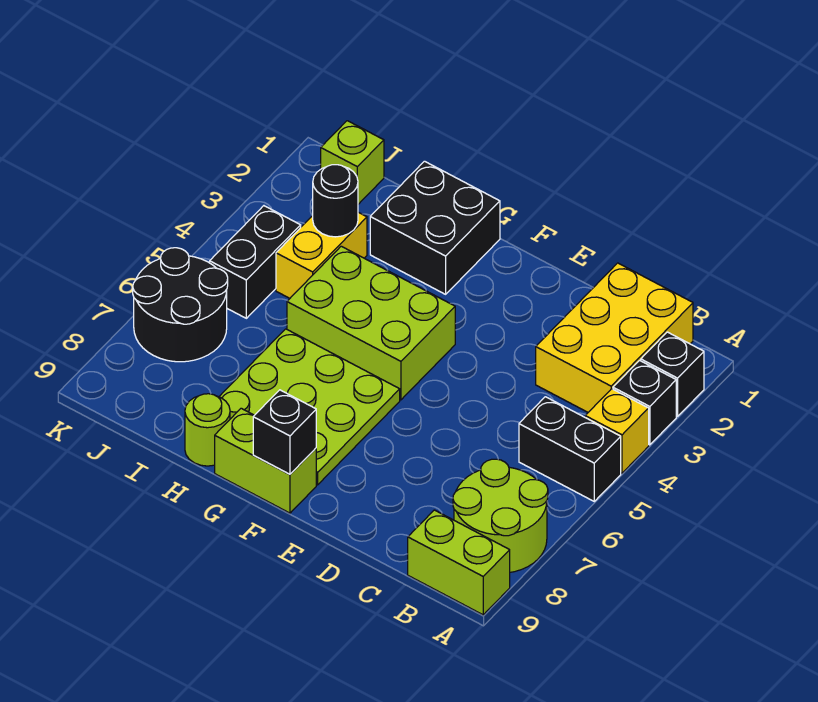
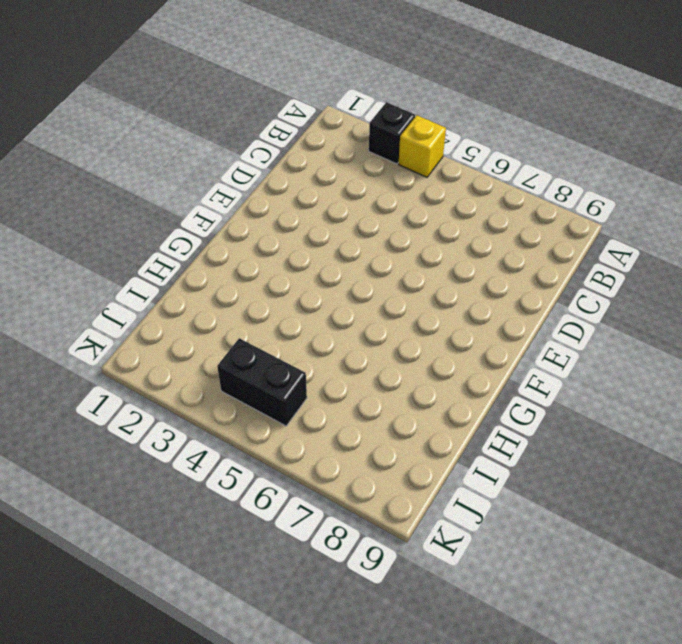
none -> black brick A2 level 1
none -> black brick A5:B5 level 1
none -> lime round brick A7:B8 level 1

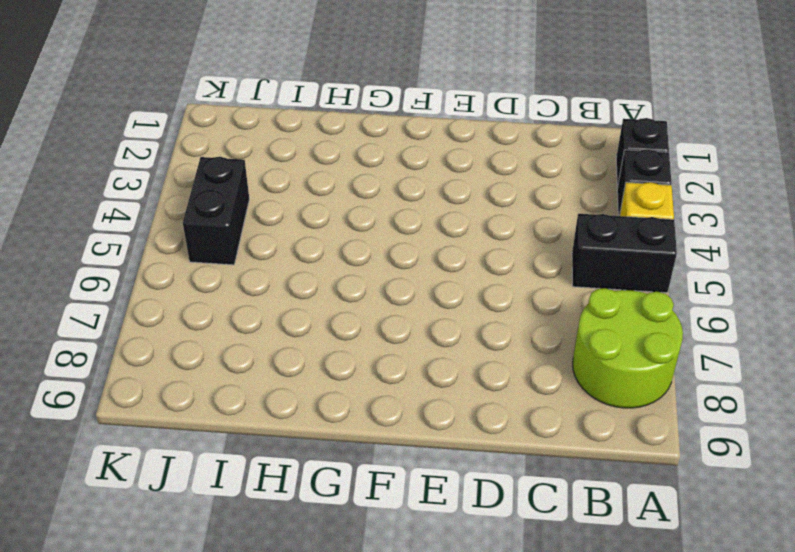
none -> lime brick A9:B9 level 1
none -> yellow brick B1:C3 level 1
none -> lime brick F4:H5 level 1

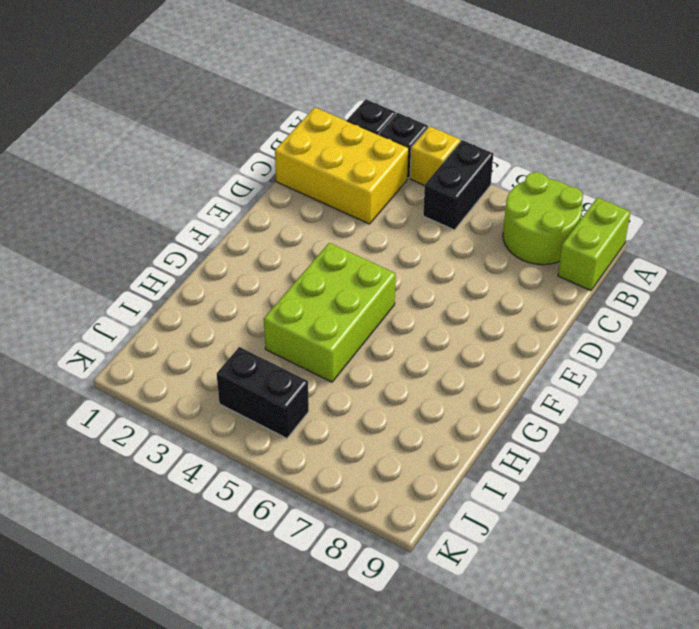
none -> lime plate F6:H8 level 1
none -> lime brick F9:G9 level 1
none -> black brick G1:H2 level 1

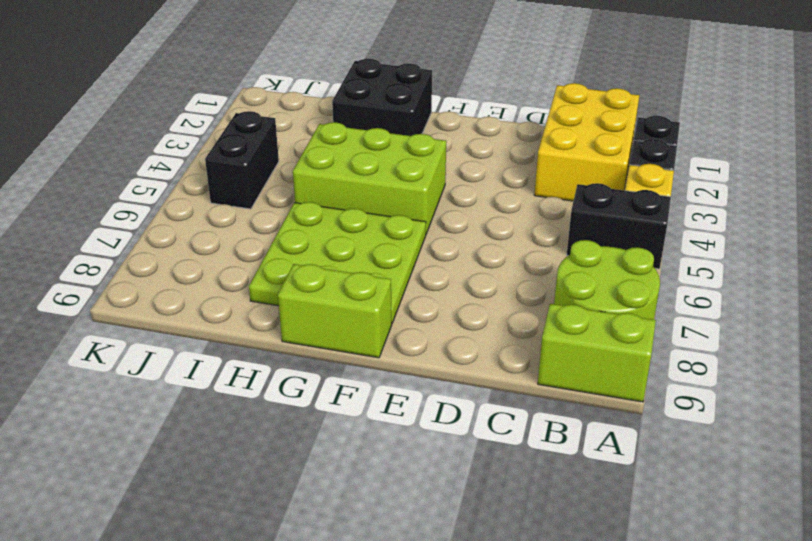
none -> lime round brick H9 level 1
none -> yellow brick I3:I4 level 1
none -> lime brick J1 level 1

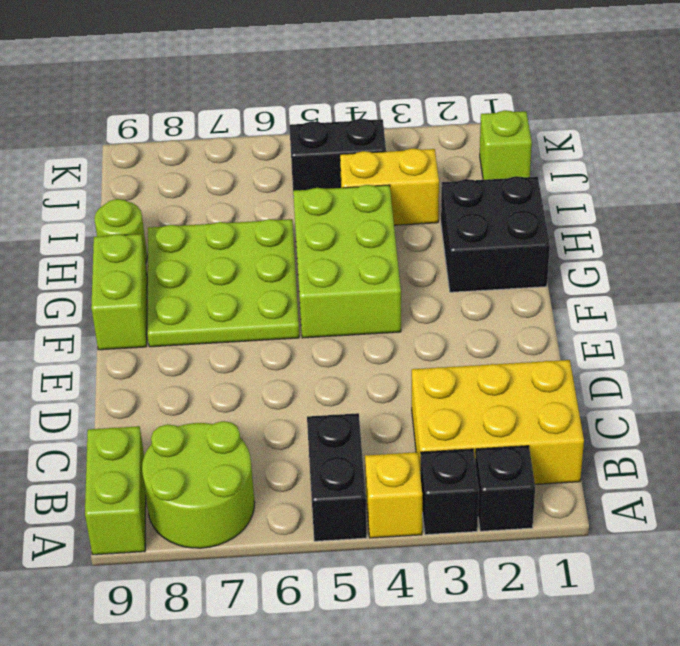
none -> black round brick J6:K7 level 1
none -> black brick F9 level 2
none -> black round brick I3 level 2

